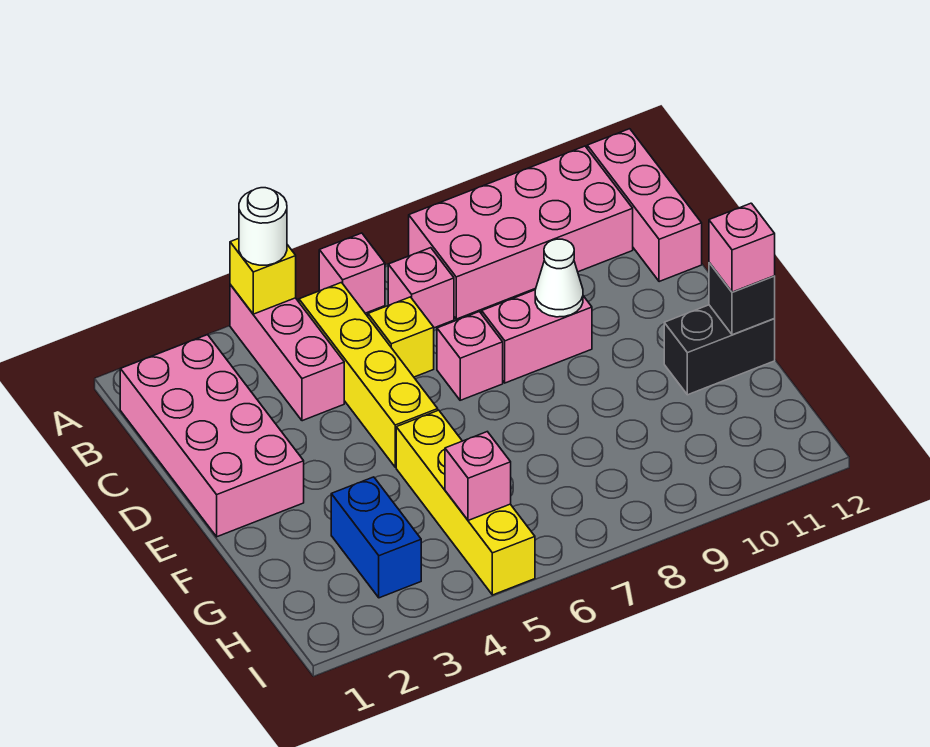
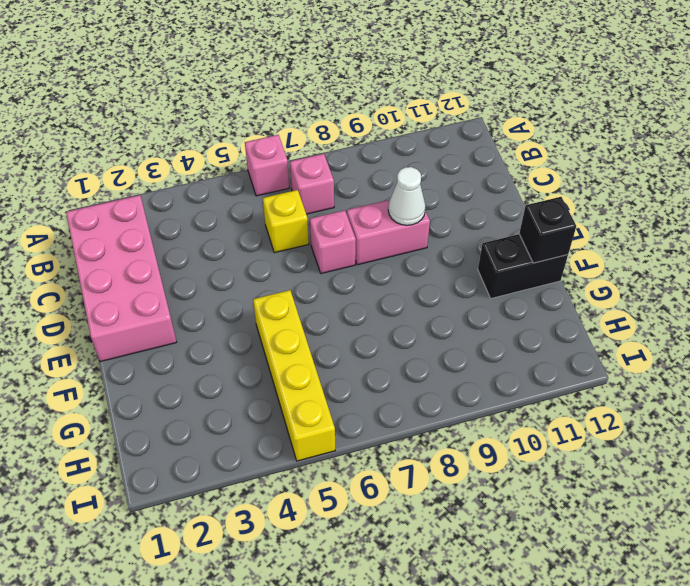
none -> pink brick A4:C4 level 1
none -> pink brick A8:B11 level 1
none -> pink brick A12:C12 level 1

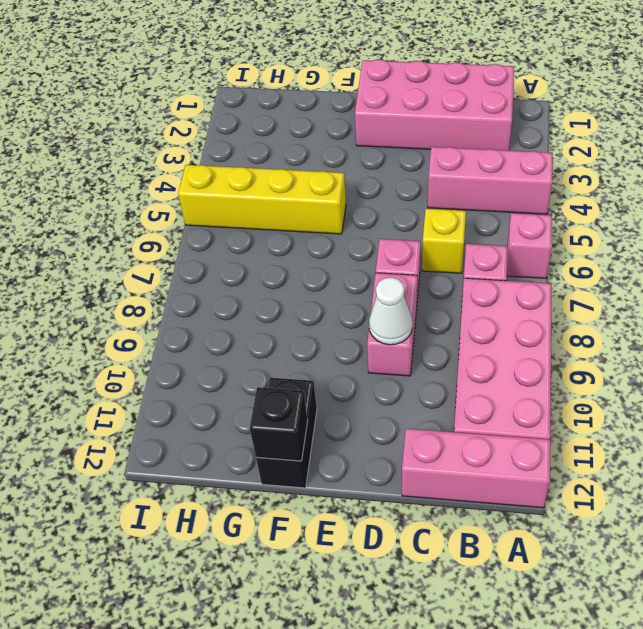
none -> yellow brick B5:E5 level 1
none -> blue brick G3:H3 level 1
none -> yellow brick A4 level 2

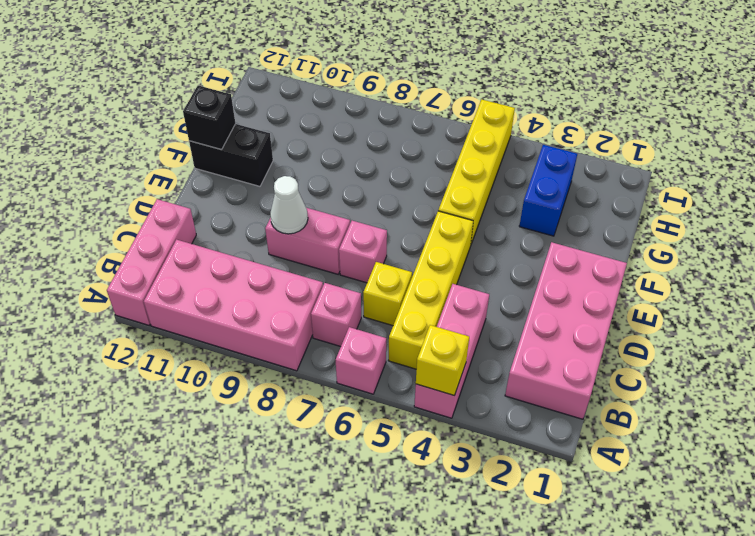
none -> pink brick H5 level 2
none -> white round brick A4 level 3
none -> pink brick F12 level 3

